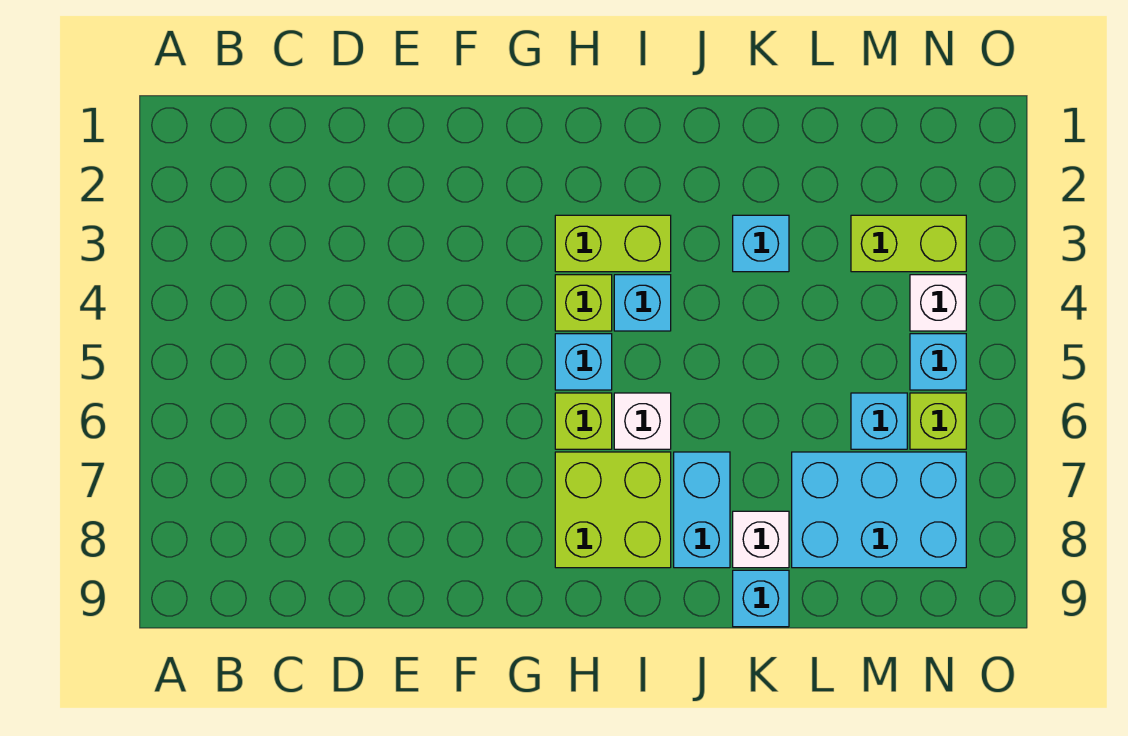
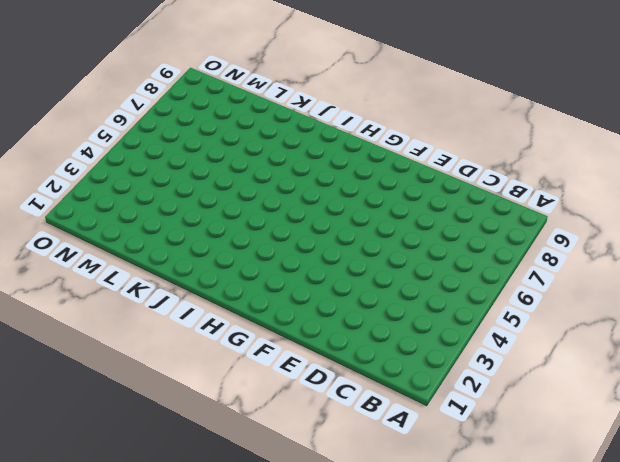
none -> lime brick H3:I3 level 1
none -> lime brick H4 level 1
none -> cyan brick H5 level 1

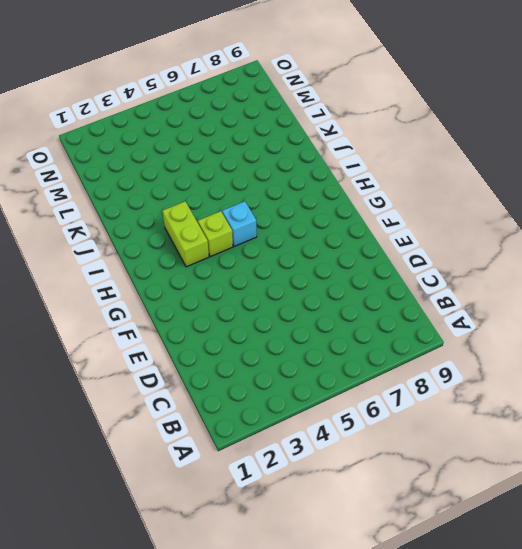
none -> lime brick H6 level 1
none -> lime brick H7:I8 level 1
none -> cyan brick I4 level 1

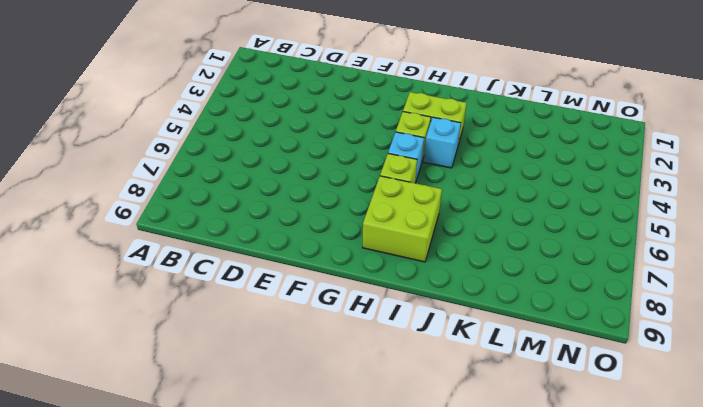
none -> white brick I6 level 1
none -> cyan brick J7:J8 level 1
none -> cyan brick K3 level 1

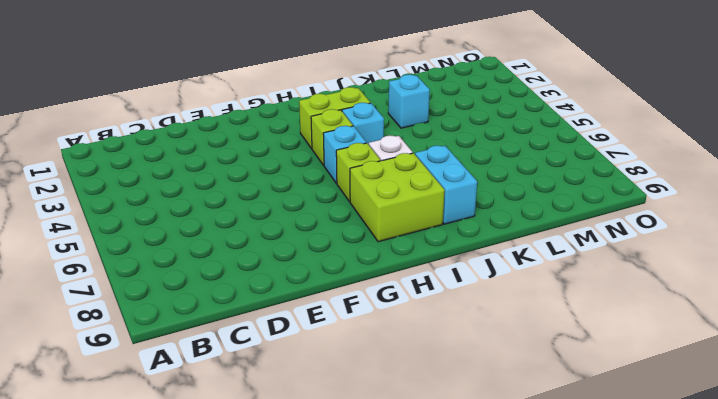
none -> white brick K8 level 1
none -> cyan brick K9 level 1
none -> cyan brick L7:N8 level 1

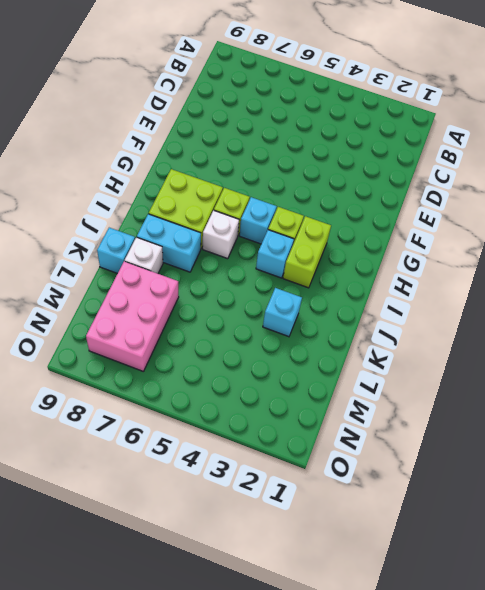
pink brick L7:N8 level 1 -> cyan brick L7:N8 level 1
none -> lime brick M3:N3 level 1
none -> cyan brick M6 level 1
none -> white brick N4 level 1

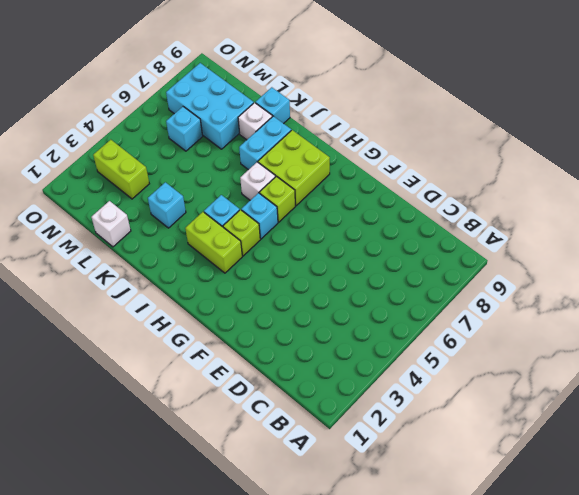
white brick L1 level 1 -> white brick N4 level 1
none -> cyan brick N5 level 1
none -> lime brick N6 level 1

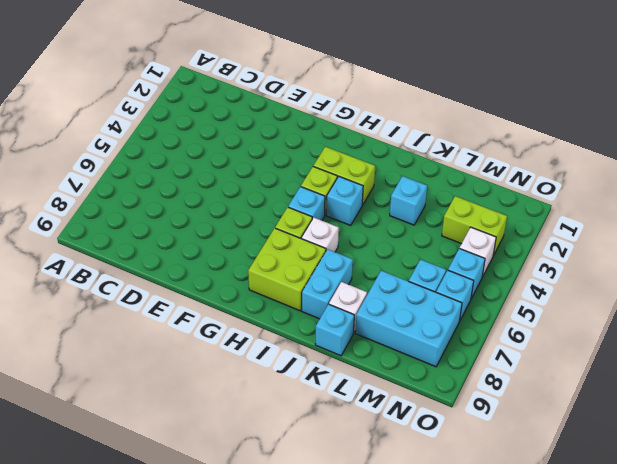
cyan brick N6 level 1 -> lime brick N6 level 1

